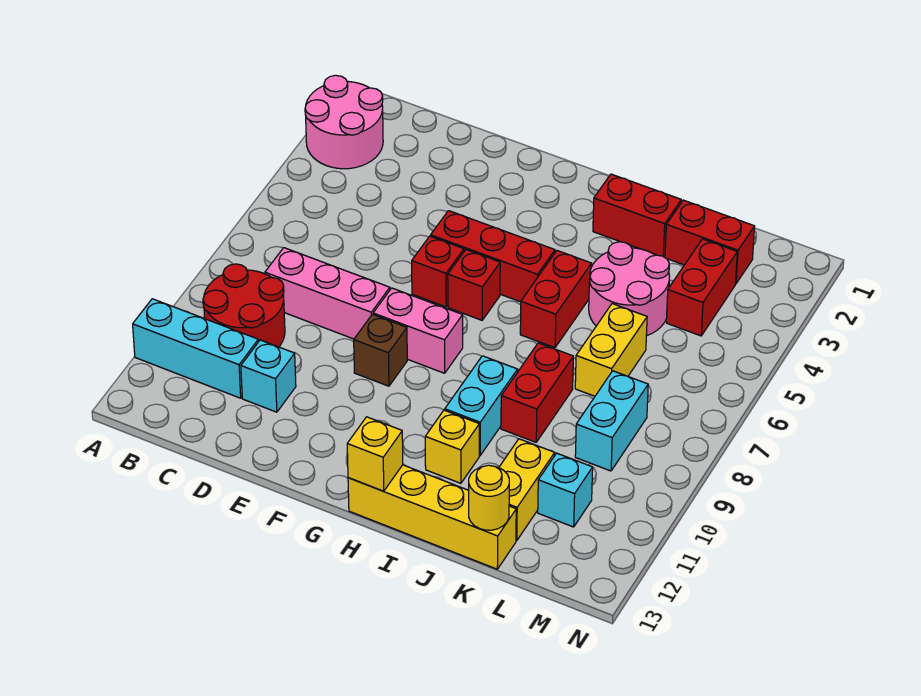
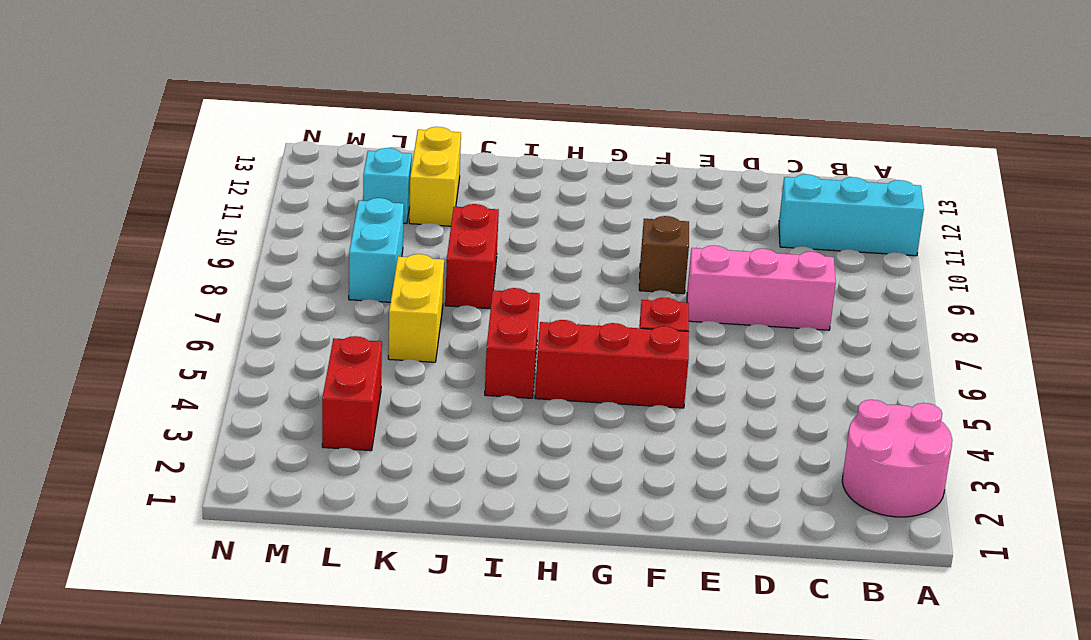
none -> red round brick B9:C10 level 1
none -> cyan brick D11 level 1
none -> pink brick F8:G8 level 1

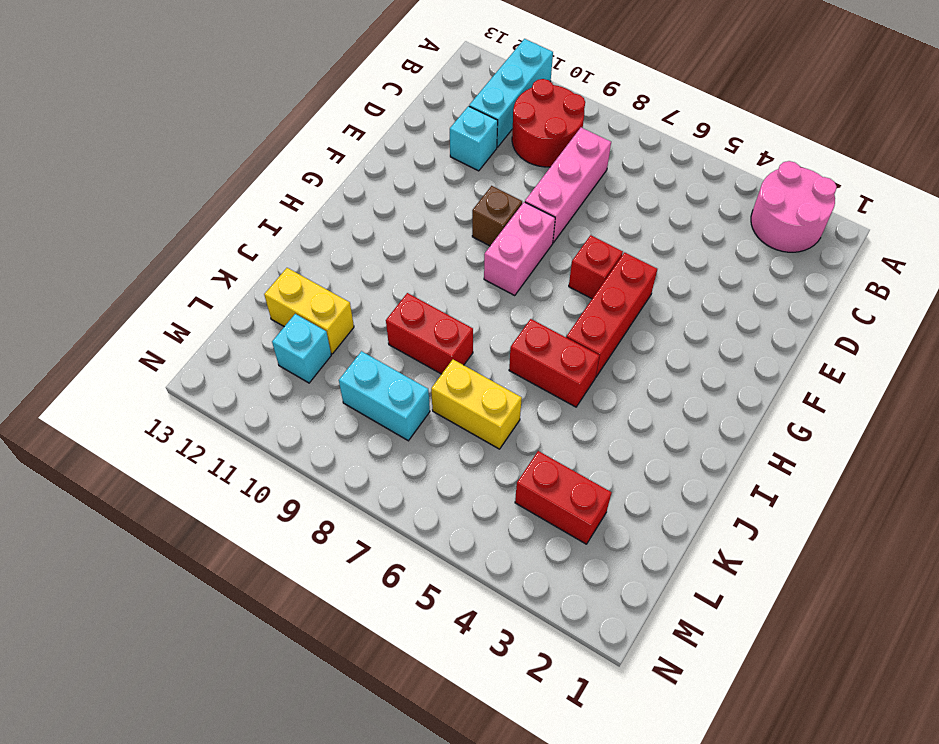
none -> red brick G6 level 1
none -> yellow brick H13:K13 level 1
none -> red brick I2:J2 level 1

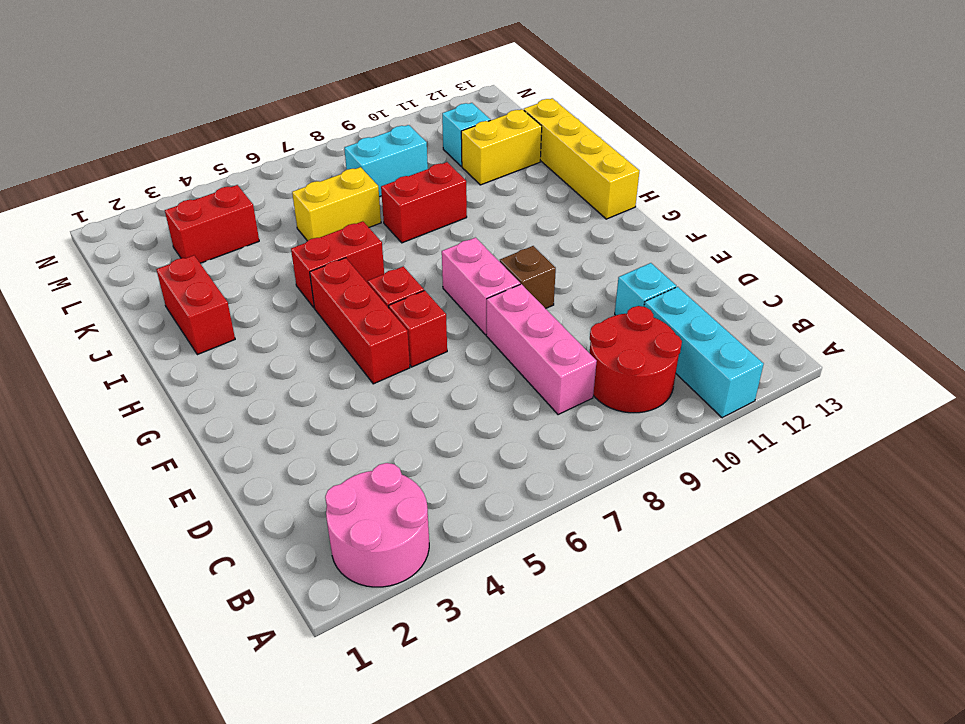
none -> cyan brick I9:I10 level 1
none -> yellow brick I11 level 1
none -> pink round brick J4:K5 level 1

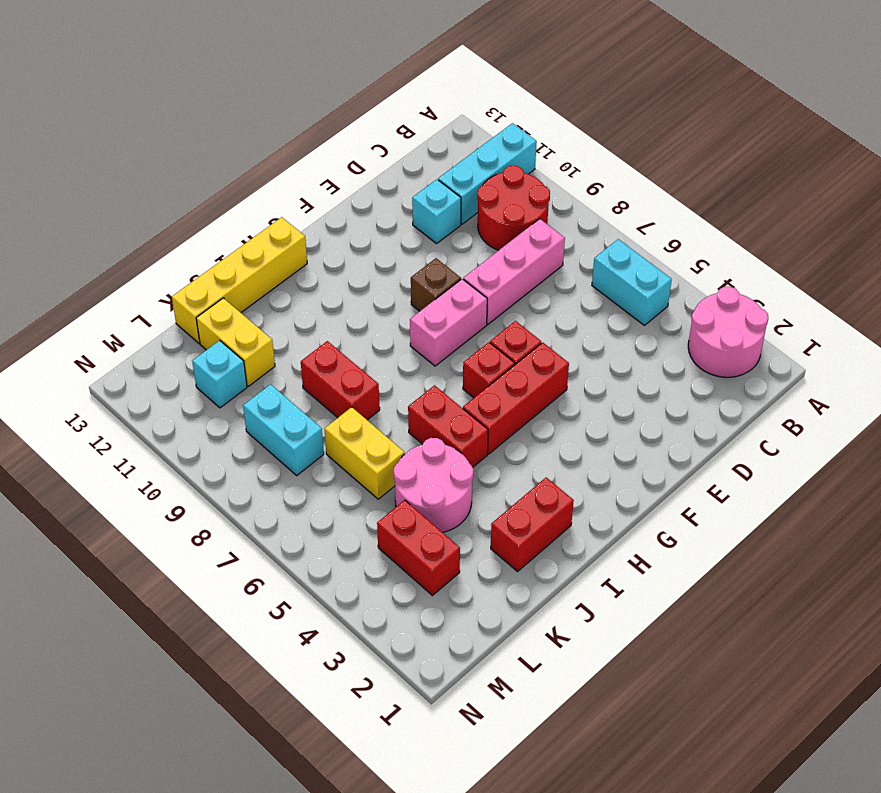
cyan brick B5:B6 level 1 -> cyan brick I9:I10 level 1
none -> yellow brick I11 level 1
none -> red brick K2:L2 level 1
none -> yellow brick H13 level 2

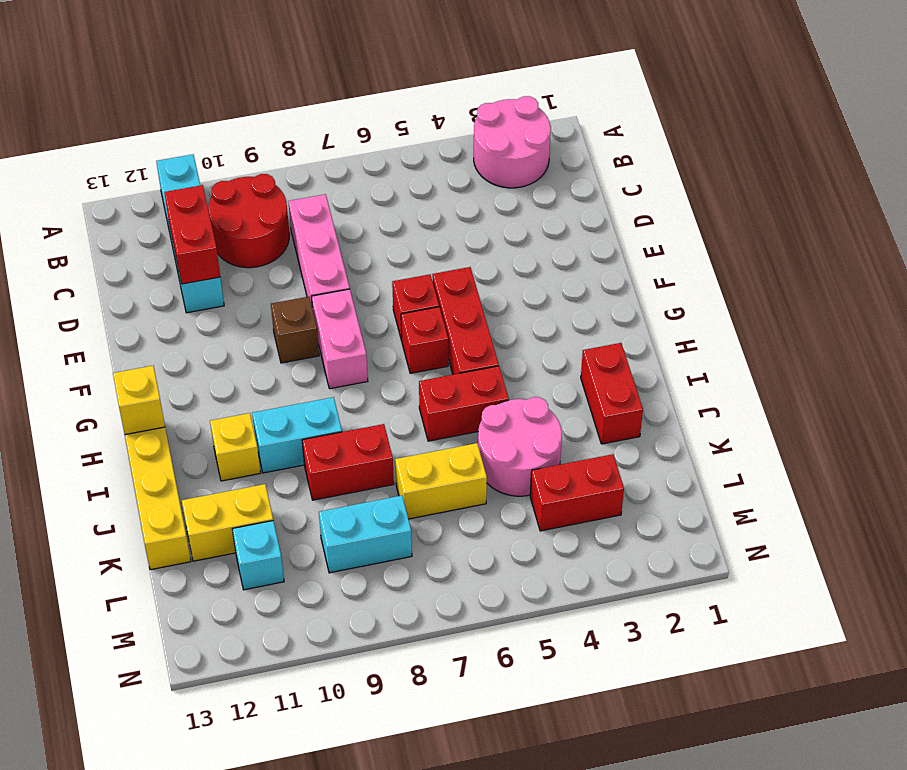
red brick C11:D11 level 2 -> red brick K2:L2 level 1
none -> yellow round brick K13 level 2

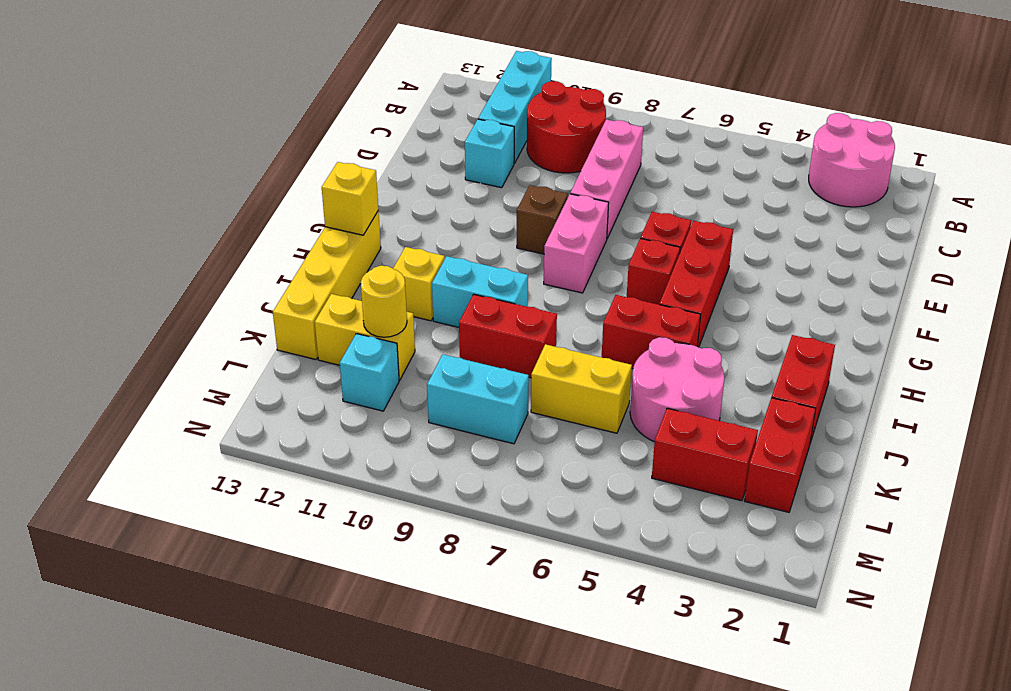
yellow round brick K11 level 2 -> yellow round brick K13 level 2

